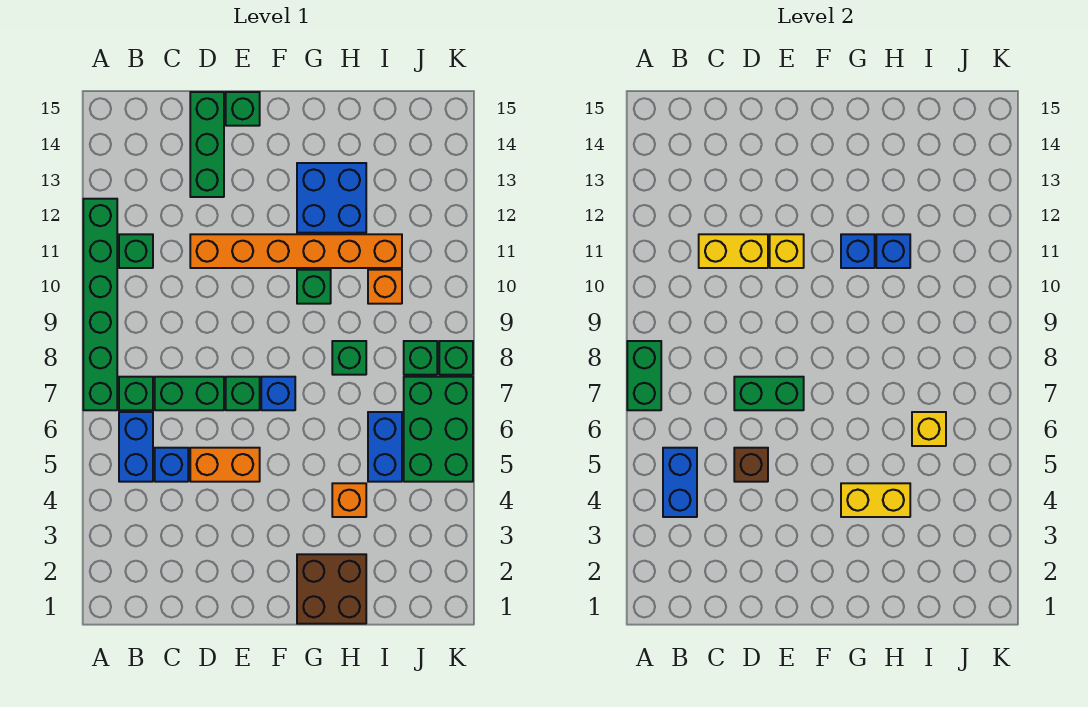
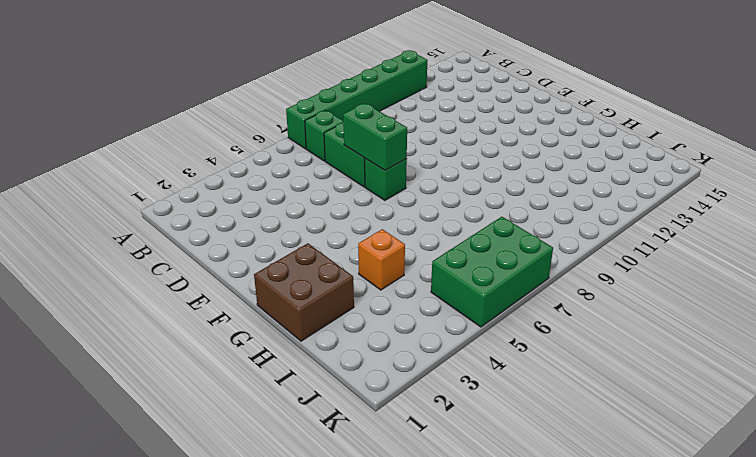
none -> blue brick B5:B6 level 1
none -> green brick B11 level 1
none -> blue brick C5 level 1
none -> orange brick D5:E5 level 1

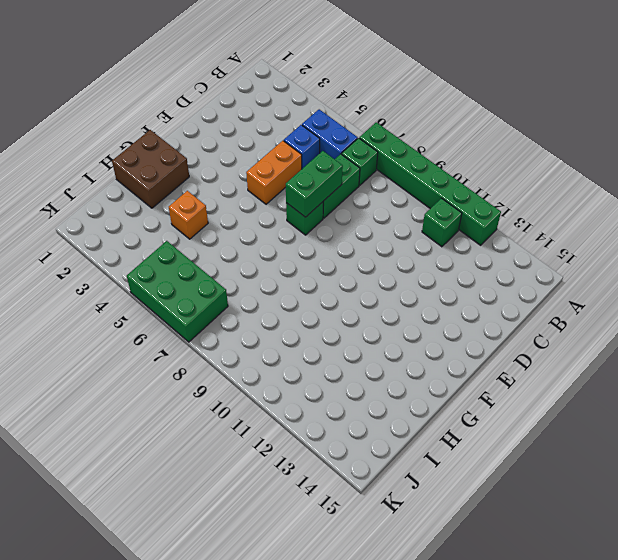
none -> orange brick D11:I11 level 1
none -> green brick D13:D15 level 1
none -> green brick E15 level 1
none -> blue brick F7 level 1

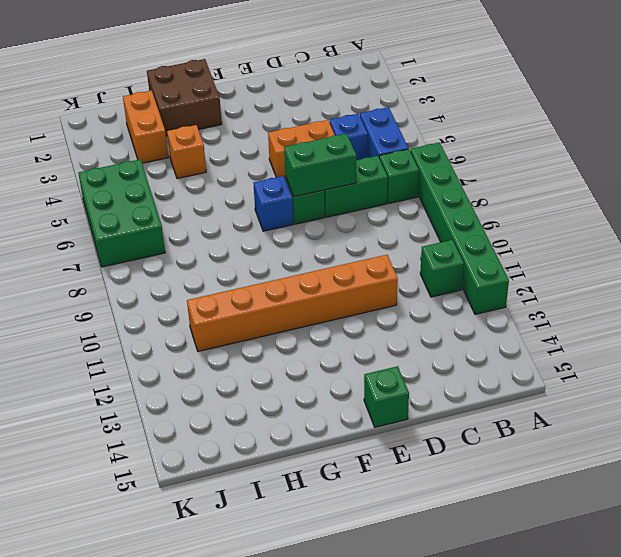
orange brick I2:I3 level 1 -> none
none -> green brick D13:D15 level 1
none -> green brick G10 level 1
none -> blue brick G12:H13 level 1
none -> green brick H8 level 1

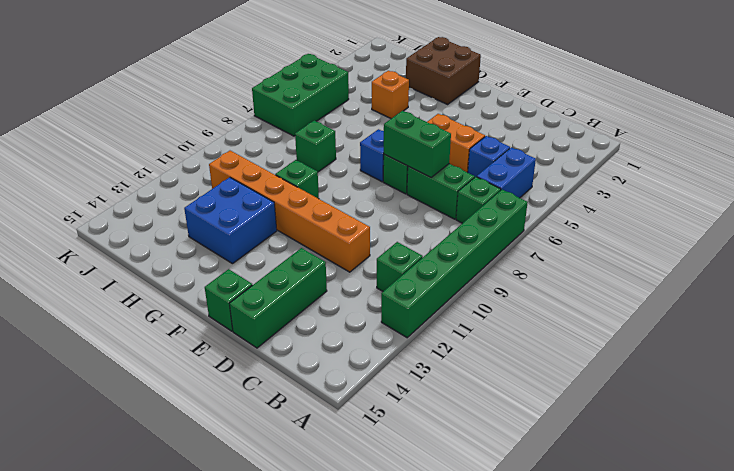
none -> blue brick I5:I6 level 1
none -> orange brick I10 level 1
none -> green brick J8 level 1
none -> green brick K8 level 1

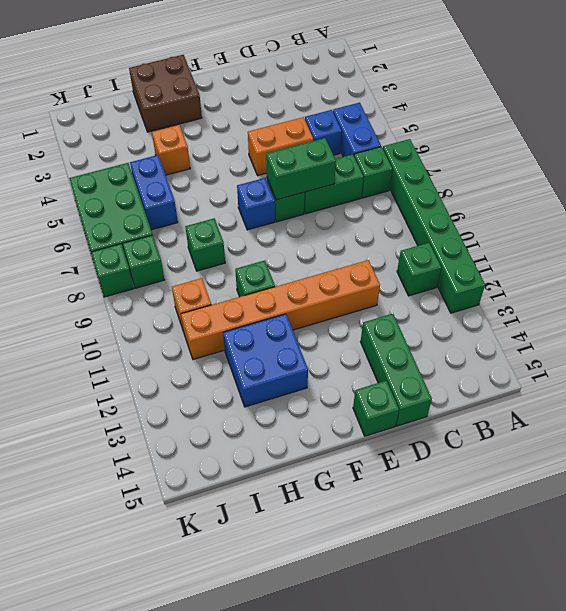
none -> green brick A7:A8 level 2
none -> blue brick B4:B5 level 2
none -> yellow brick C11:D11 level 2
none -> brown brick D5 level 2

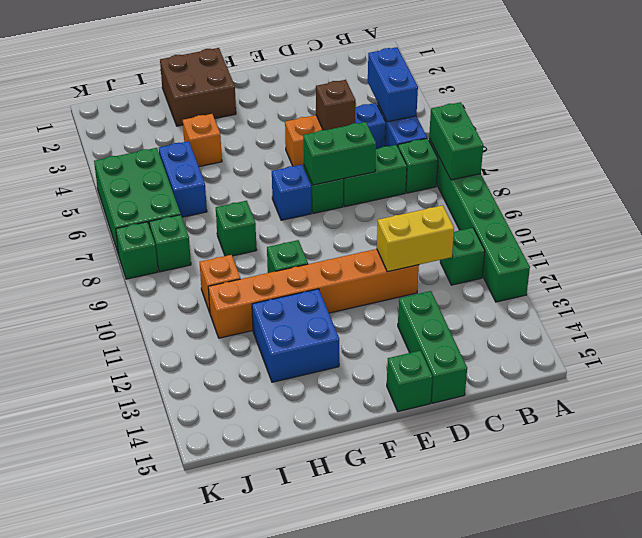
none -> yellow brick E11 level 2
none -> yellow brick G4:H4 level 2
none -> blue brick G11 level 2
none -> blue brick H11 level 2

